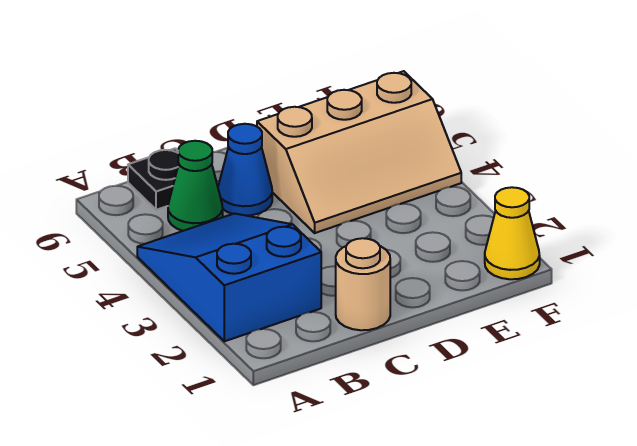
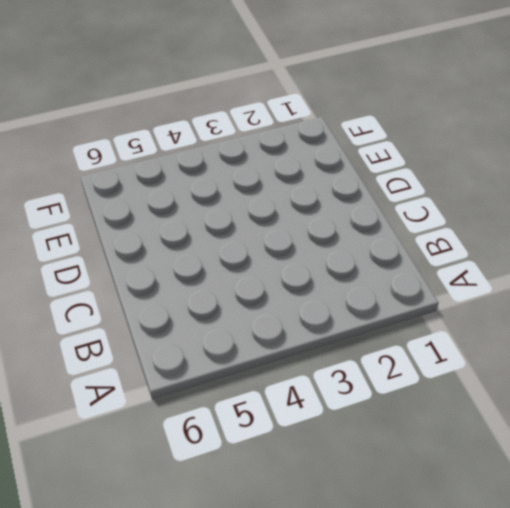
none -> blue slope A2:B4 level 1 top 2
none -> green cone B5 level 1

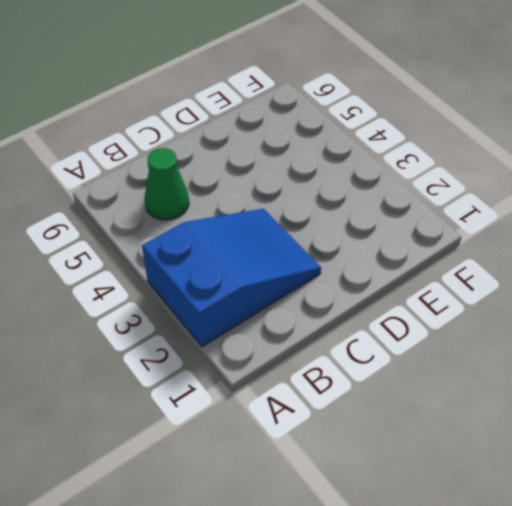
blue slope A2:C3 level 1 top A -> blue slope A2:B4 level 1 top 2
none -> black plate B6 level 1
none -> tan round brick C1 level 1

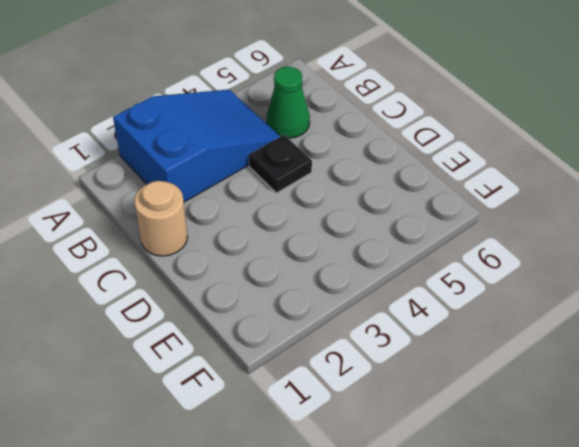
black plate C4 level 1 -> black plate B6 level 1
none -> blue cone C5 level 1
none -> tan slope D4:F5 level 1 top 5

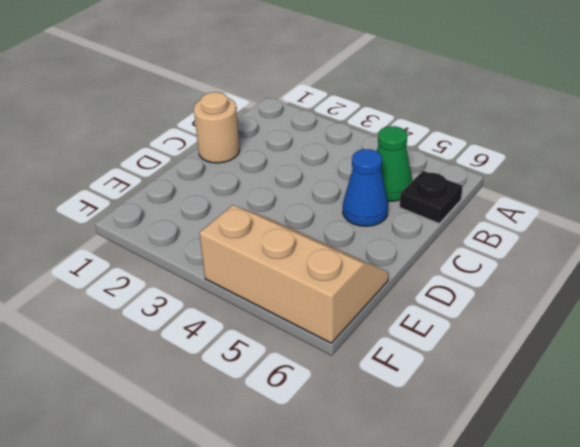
tan slope E4:F6 level 1 top F -> tan slope D4:F5 level 1 top 5
none -> blue slope A2:B4 level 1 top 2
none -> yellow cone F1 level 1

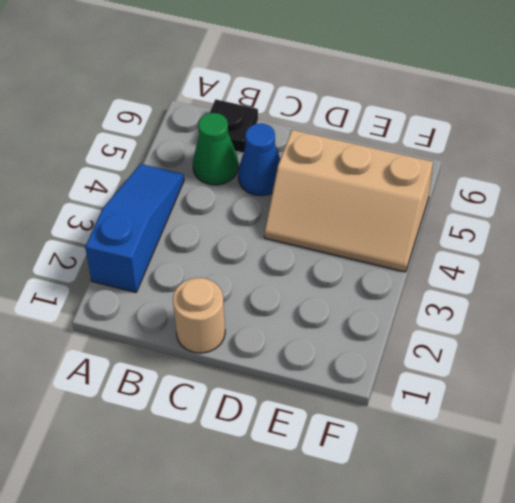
blue slope A2:A4 level 1 top 2 -> blue slope A2:B4 level 1 top 2
none -> yellow cone F1 level 1

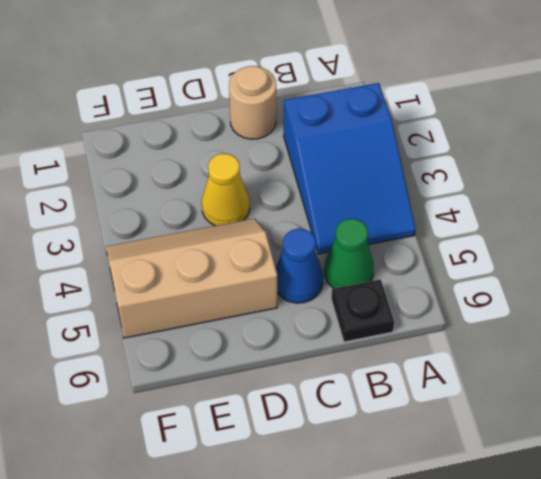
yellow cone D3 level 1 -> yellow cone F1 level 1

